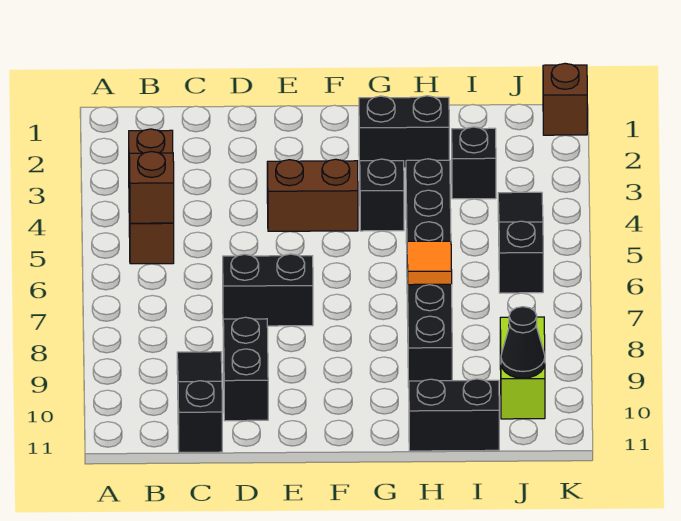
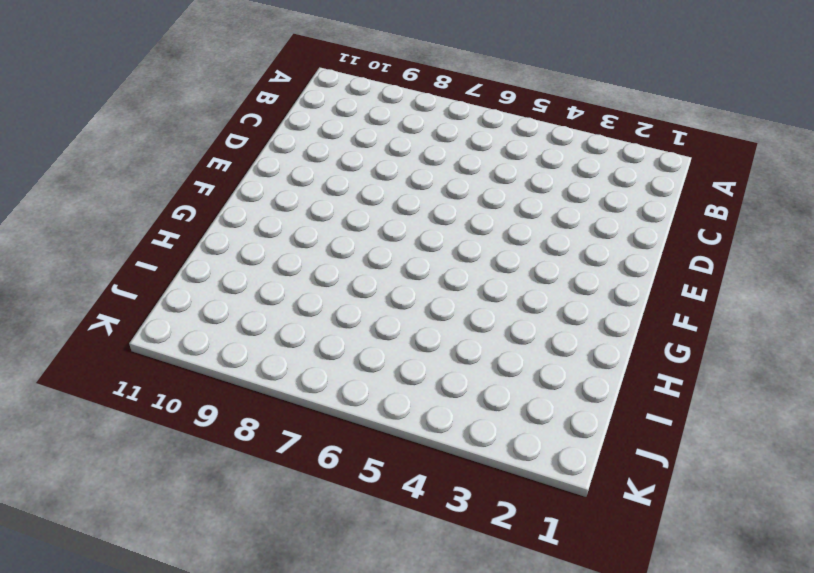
none -> brown brick B3:B5 level 1
none -> black slope C9:C11 level 1 top 11
none -> black brick D7:E7 level 1

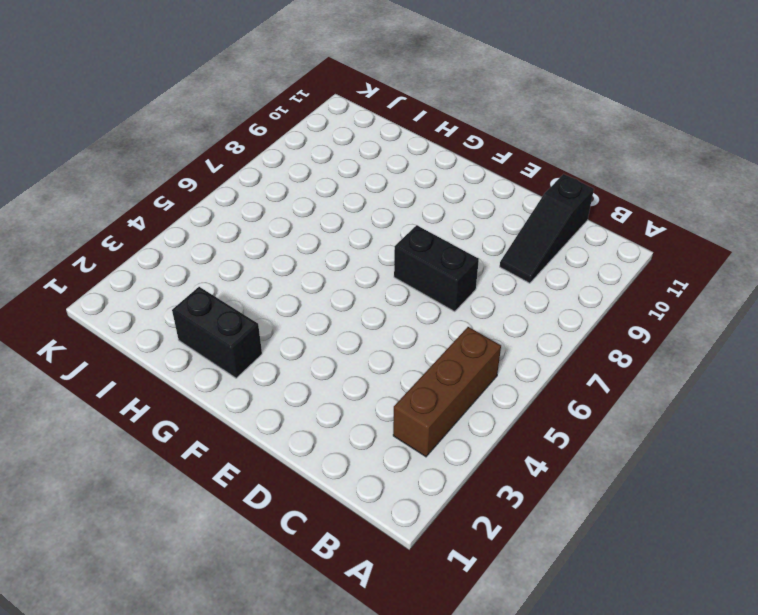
none -> black brick D9:D10 level 1
none -> brown brick E4:F4 level 1
none -> black brick G4 level 1

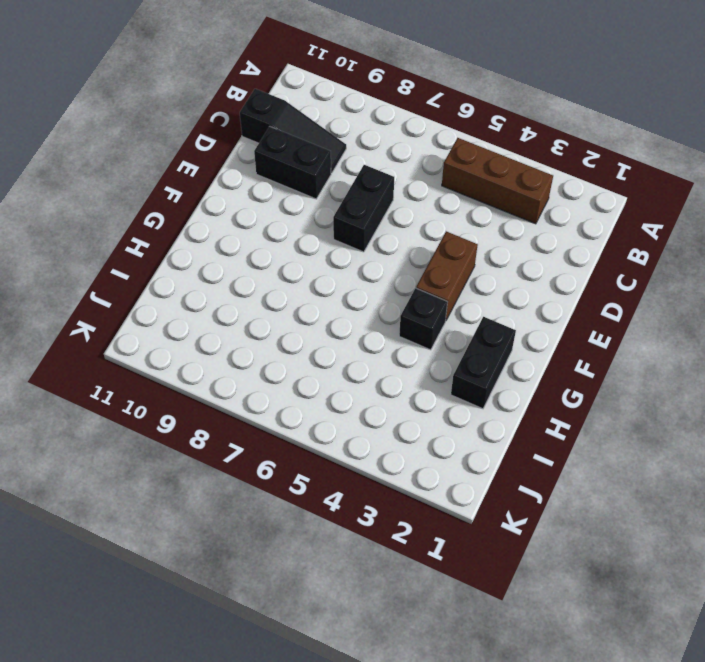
none -> black brick H4:H9 level 1
none -> black brick H11:I11 level 1
none -> black brick I3 level 1

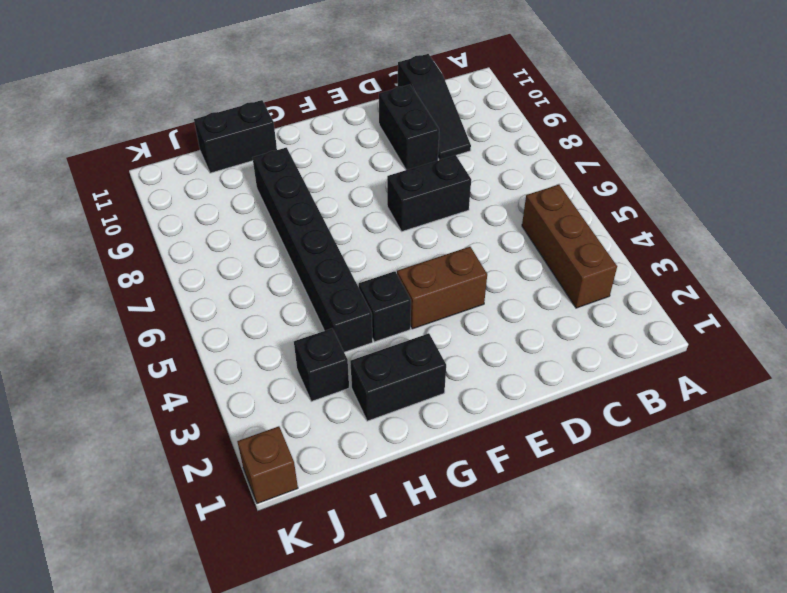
none -> black slope J4:J6 level 1 top 6
none -> lime brick J9:J10 level 1
none -> brown brick B5 level 2

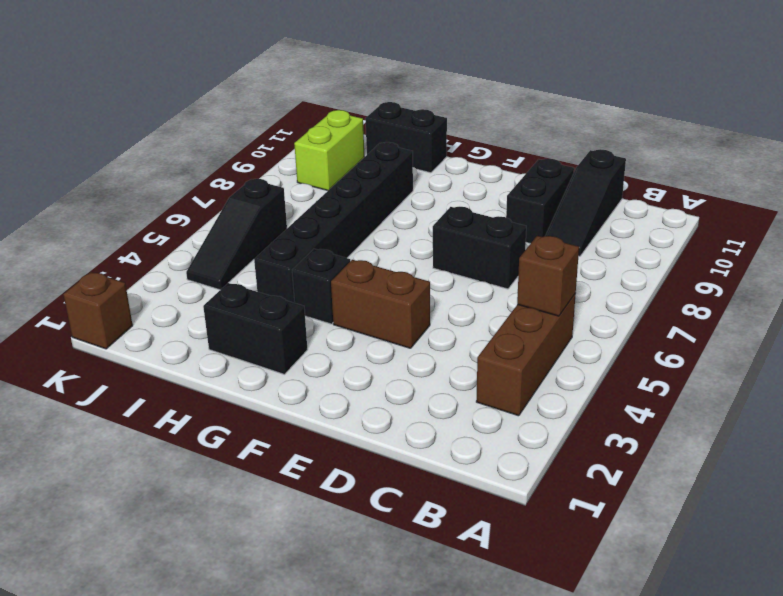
none -> black brick I3 level 1
none -> orange tile H7 level 2
none -> black cone J10 level 2

